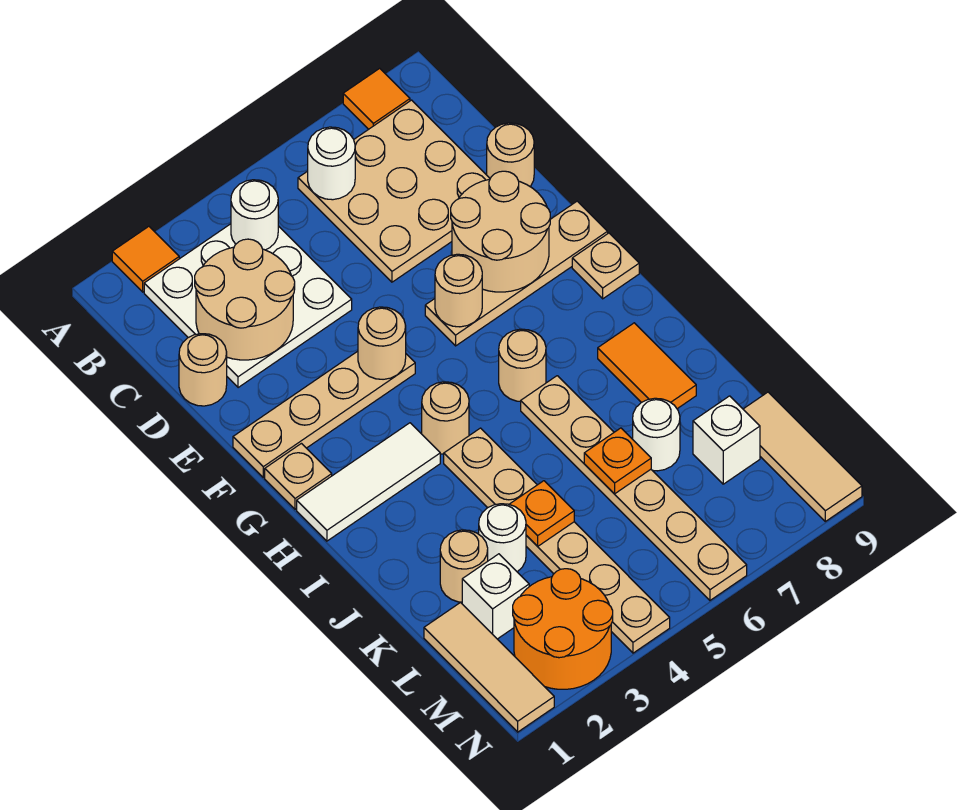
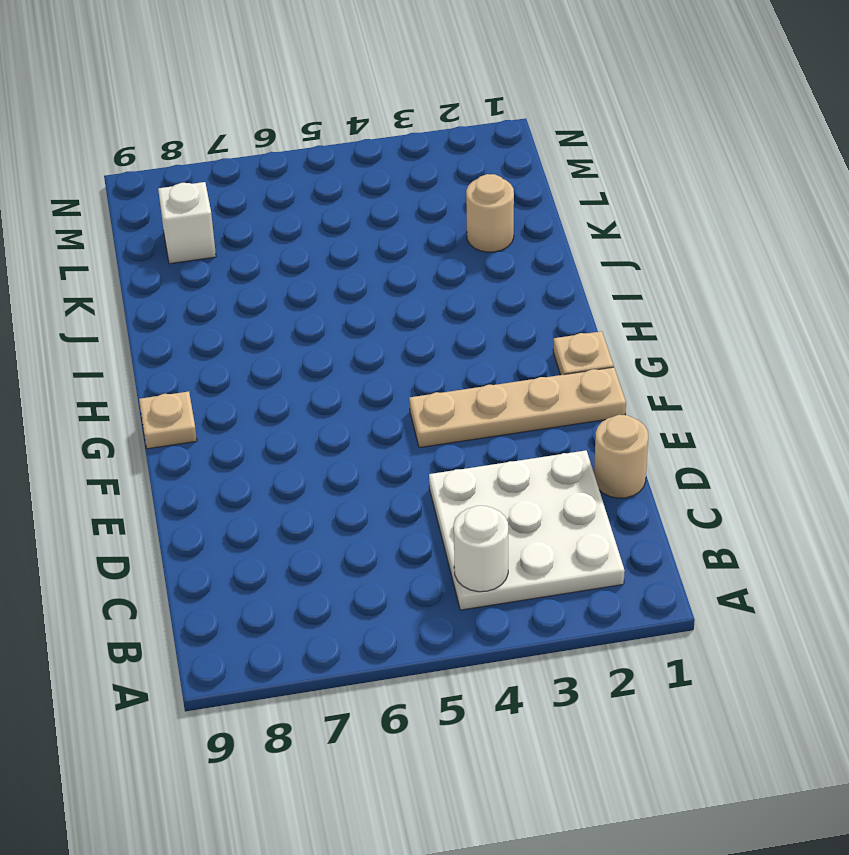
none -> orange tile A2 level 1
none -> orange tile A8 level 1
none -> tan plate B6:D8 level 1
none -> tan round brick D9 level 1

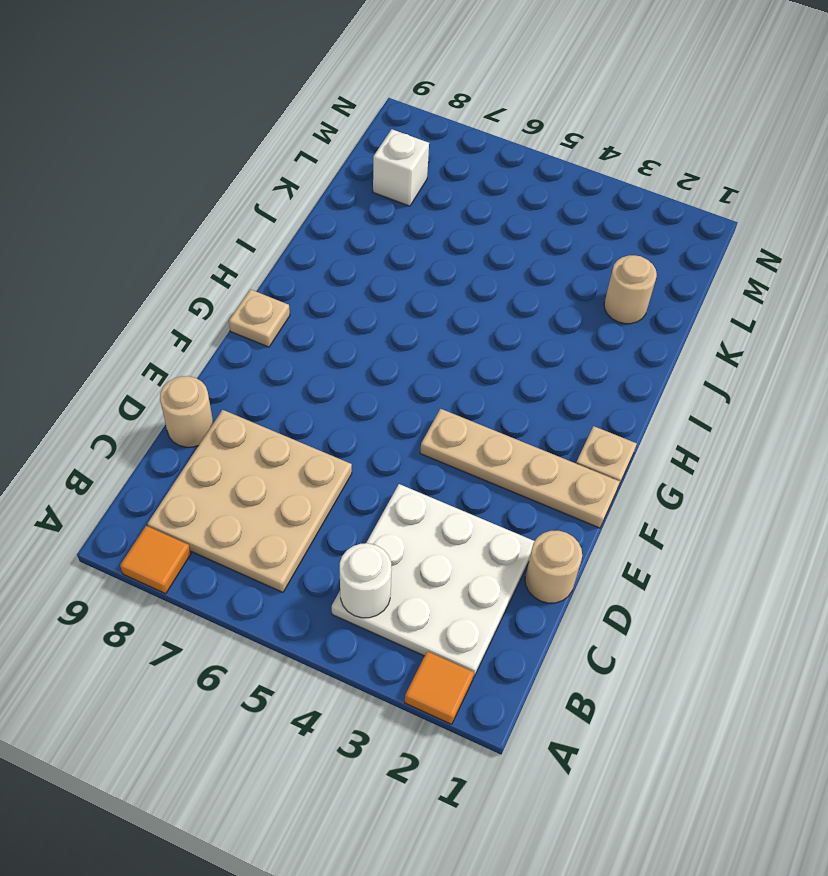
none -> tan plate F6:F9 level 1
none -> white tile H1:H3 level 1
none -> tan round brick H4 level 1
none -> tan round brick H6 level 1

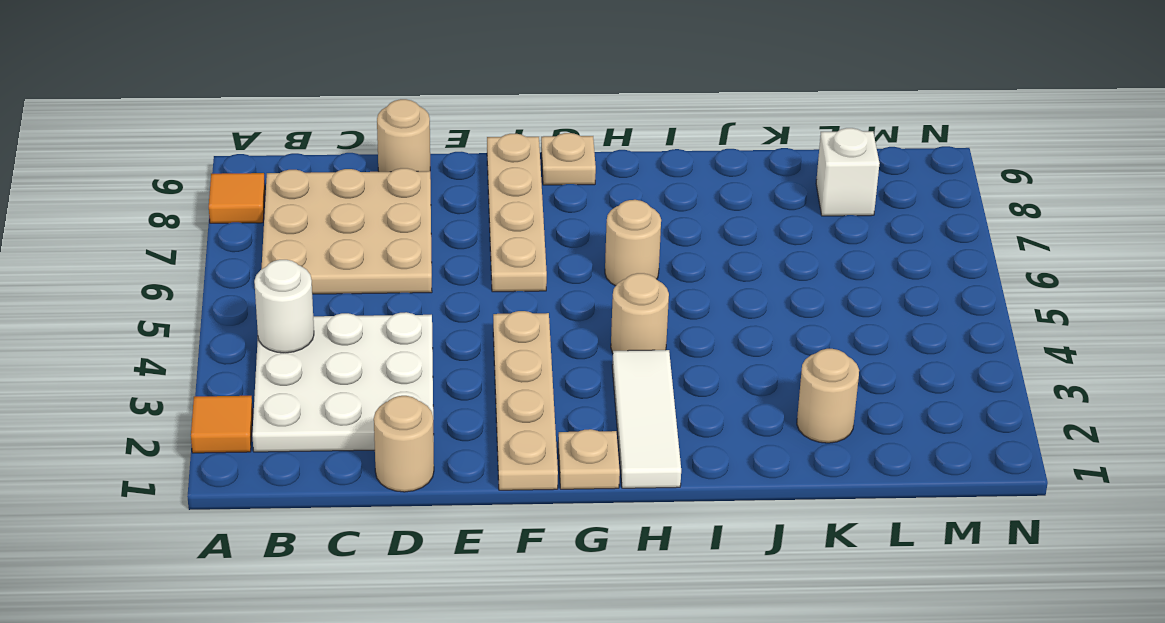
none -> tan plate I4:N4 level 1
none -> tan plate I6:N6 level 1
none -> orange tile I8:J8 level 1
none -> white round brick K3 level 1

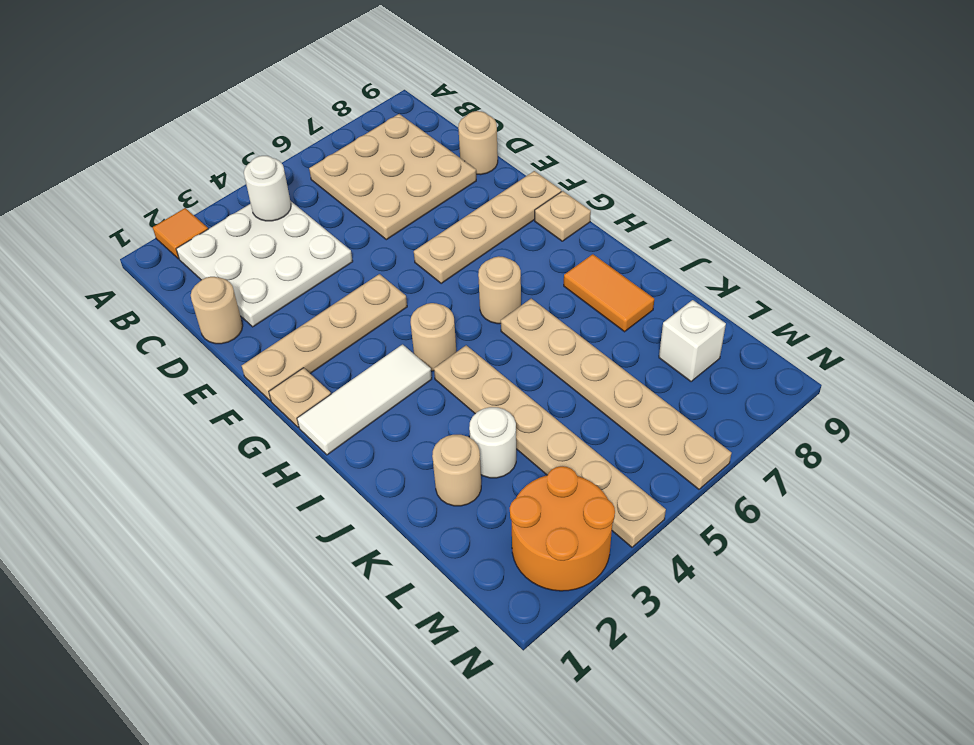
none -> orange tile A8 level 1
none -> white round brick K7 level 1
none -> tan tile L1:N1 level 1
none -> white brick L2 level 1

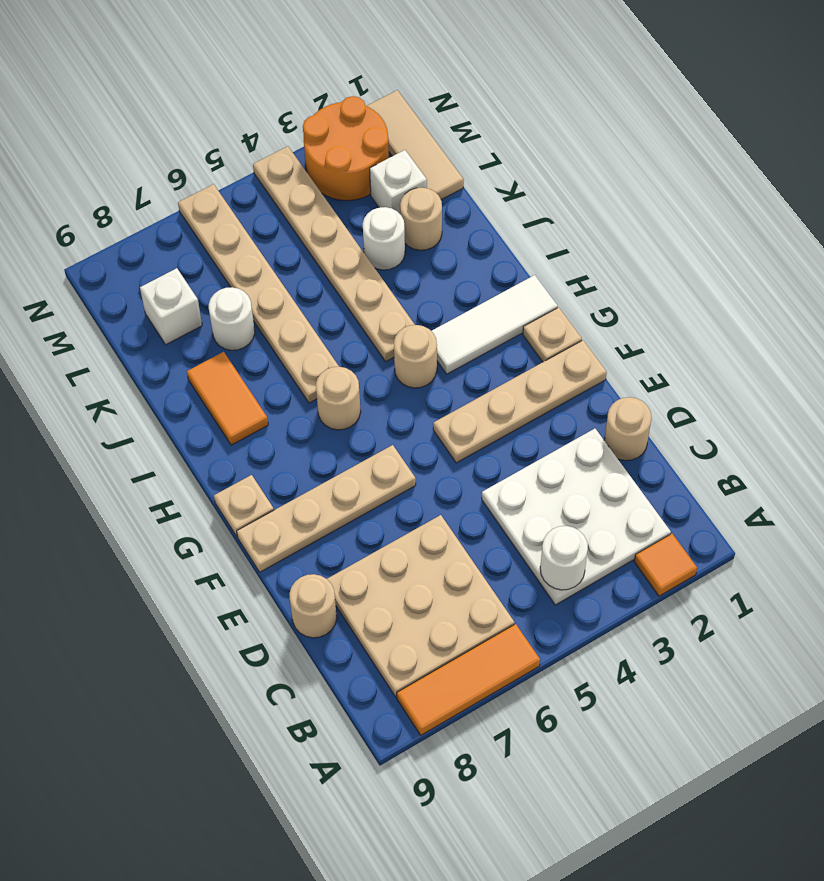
orange tile A6:A8 level 1 -> orange tile A8 level 1
none -> tan tile L9:N9 level 1
none -> white round brick B6 level 2
none -> tan round brick C2:D3 level 2
none -> tan round brick E7:F8 level 2

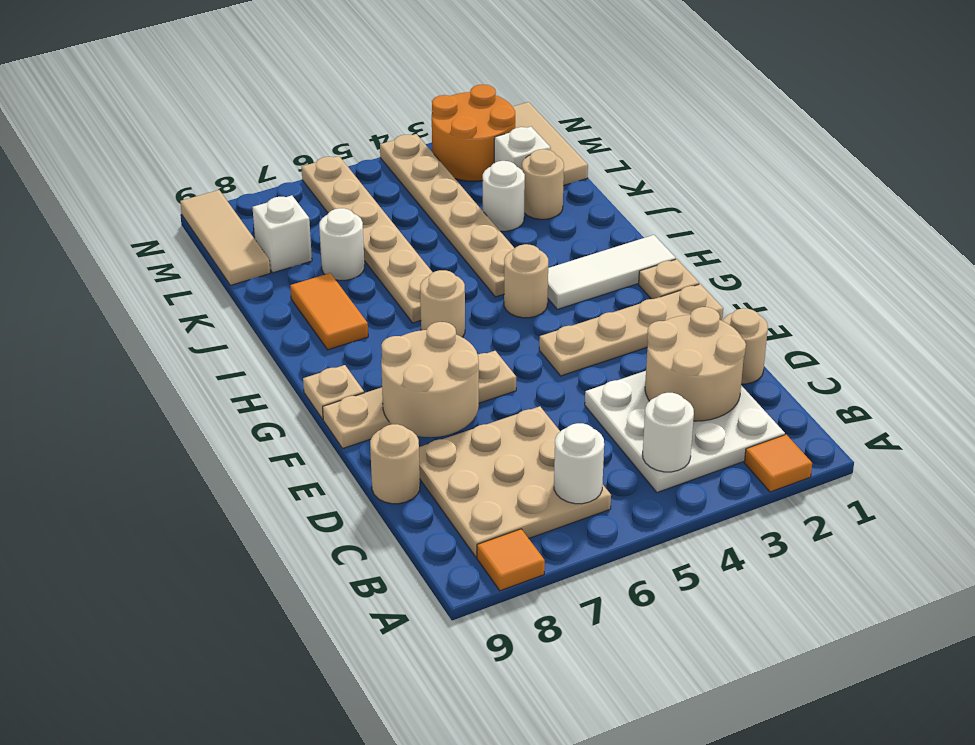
none -> tan round brick F4 level 2
none -> tan round brick F6 level 2
none -> orange plate K4 level 2
none -> orange plate K6 level 2

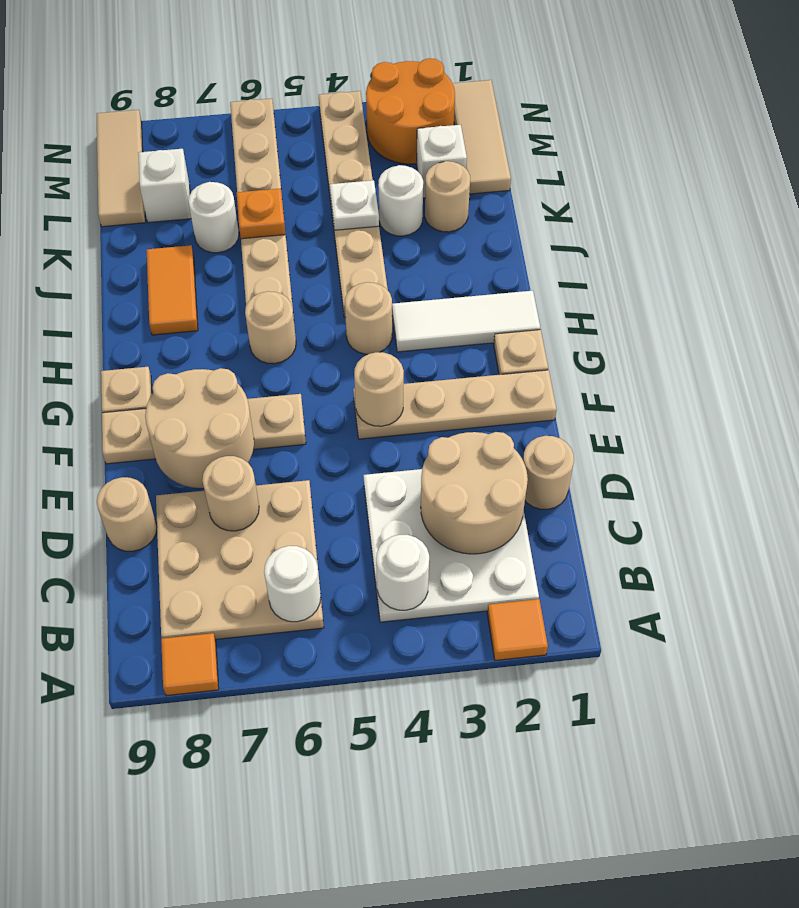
tan round brick D7 level 2 -> tan round brick F6 level 2
white plate K4 level 2 -> orange plate K4 level 2

